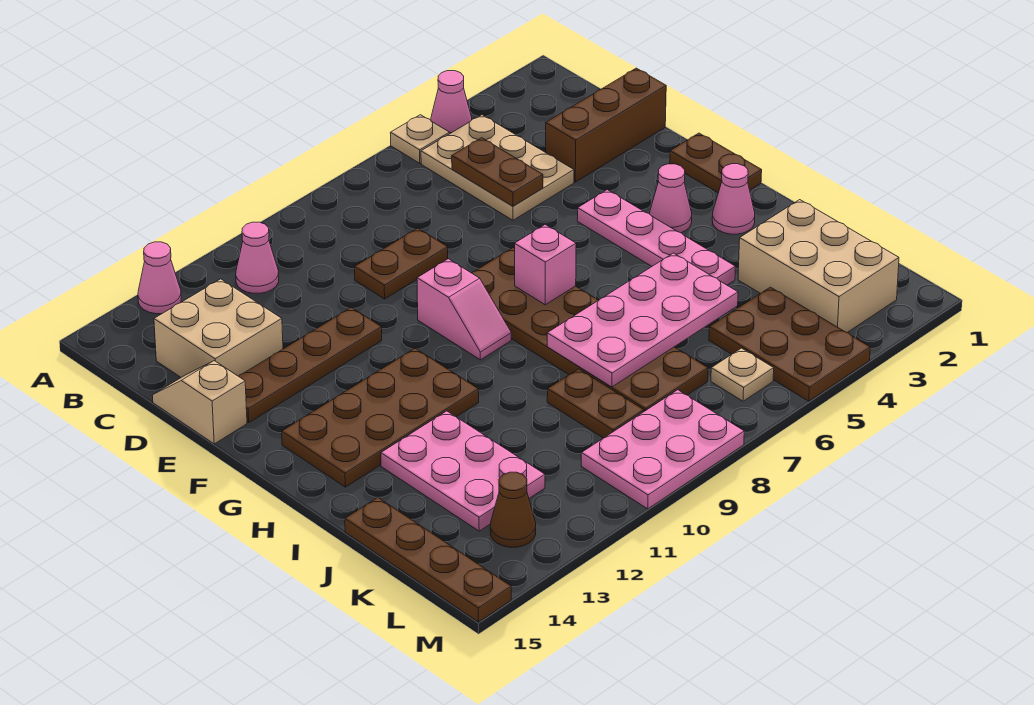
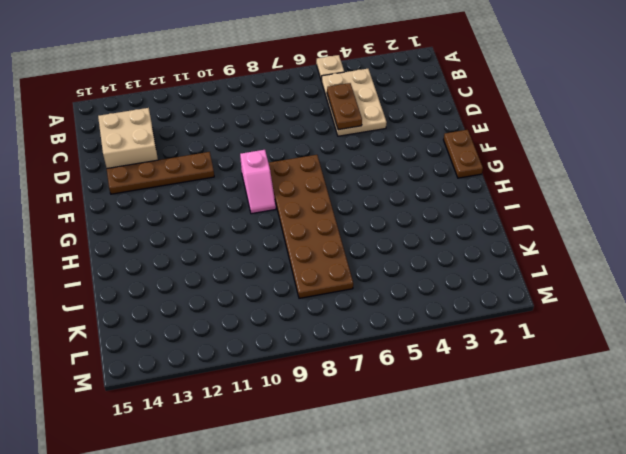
none -> pink cone A4 level 1
none -> pink cone A13 level 1
none -> pink cone B11 level 1

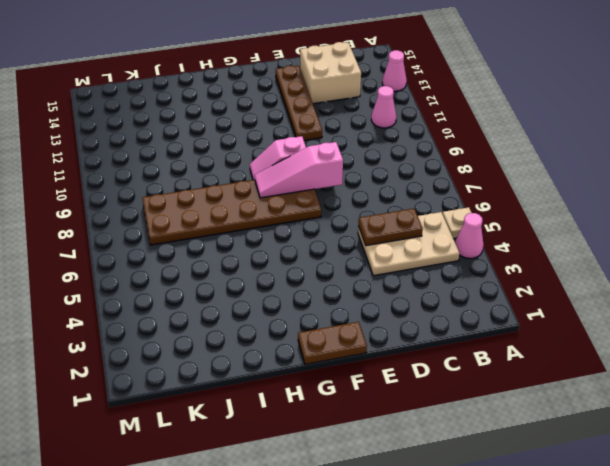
pink slope E8:G8 level 2 top E -> none
none -> brown brick D1:D3 level 1
none -> brown plate D8:D9 level 1
none -> tan slope D15:E15 level 1 top E

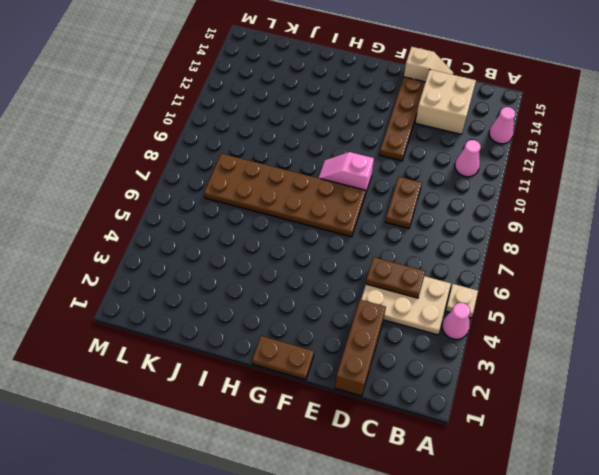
none -> pink plate F4:I4 level 1
none -> pink cone G3 level 1
none -> brown plate G11:H14 level 1

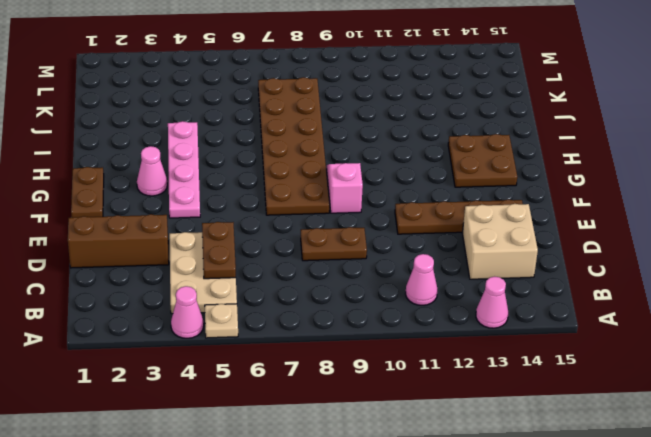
brown plate G13:H14 level 1 -> brown plate G11:H14 level 1
none -> tan slope D15:E15 level 1 top E
none -> pink cone H2 level 1
none -> pink plate I12:K13 level 1

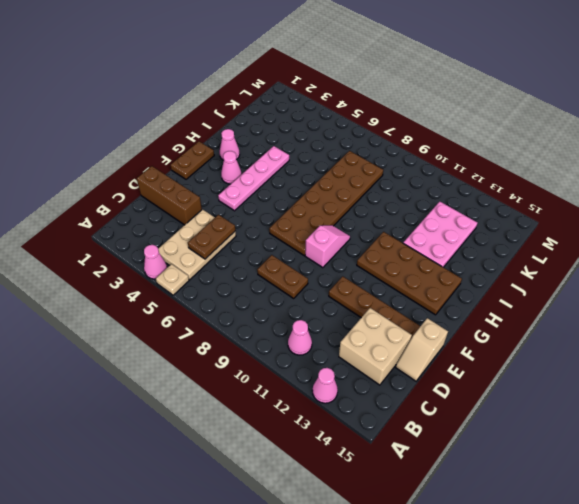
none -> tan brick J2:L3 level 1
none -> brown plate J9:K9 level 1
none -> brown plate J15:M15 level 1

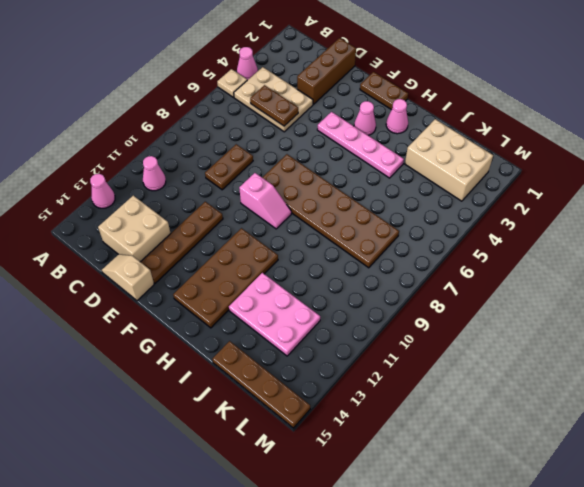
none -> brown plate J9:K9 level 1
none -> brown plate K4:M5 level 1
none -> tan plate L6 level 1

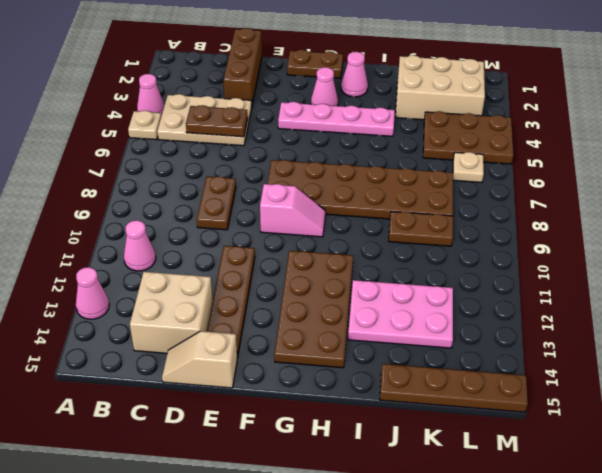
none -> pink plate L8:M10 level 1
none -> brown cone L13 level 1
none -> pink brick G7 level 2

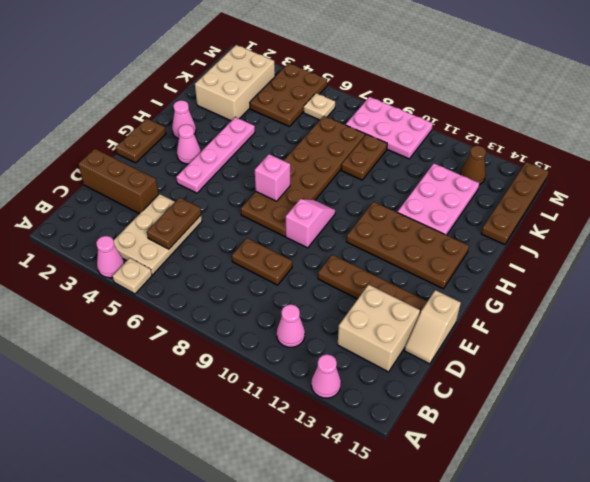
none -> pink plate I5:J8 level 2

